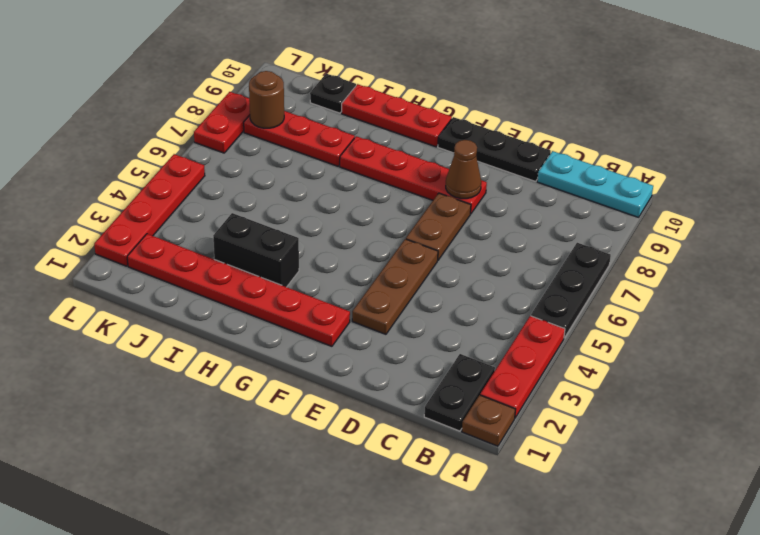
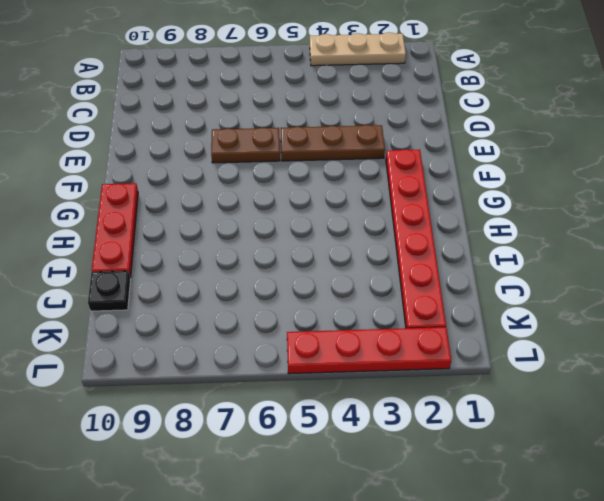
tan plate A2:A4 level 1 -> red plate A2:A4 level 1
none -> brown plate A1 level 1
none -> black plate A5:A7 level 1
none -> cyan plate A10:C10 level 1

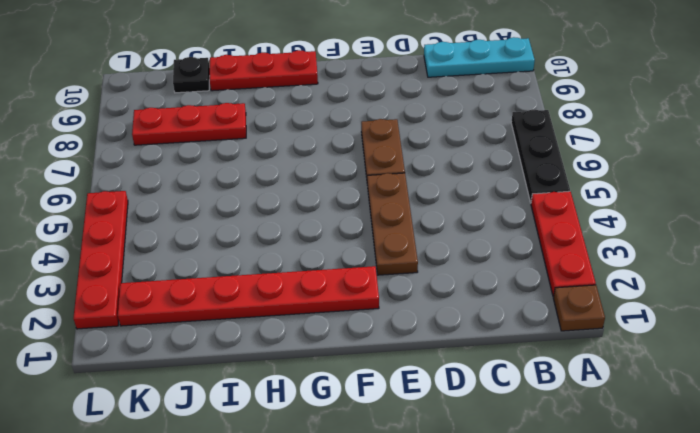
none -> black plate B1:B2 level 1
none -> black plate D10:F10 level 1
none -> red plate E8:H8 level 1

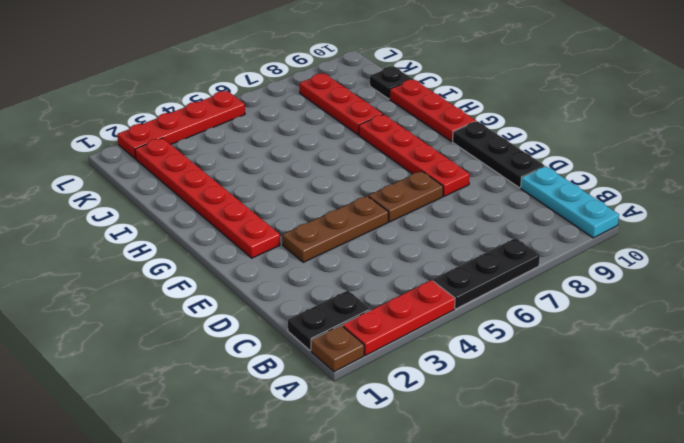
none -> black brick H3:I3 level 1
none -> red plate L7:L8 level 1
none -> brown cone E8 level 2

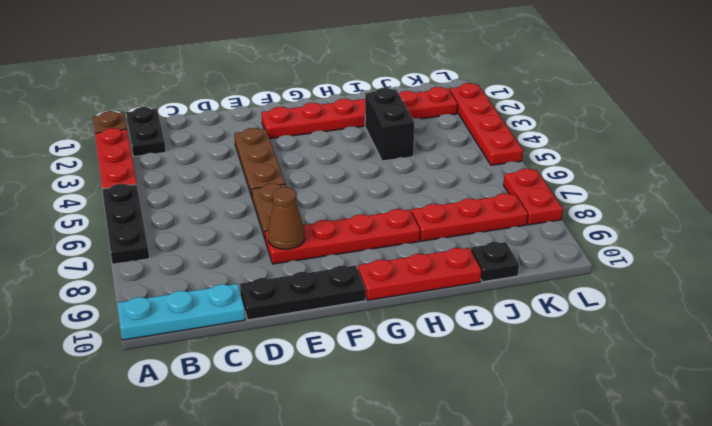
black brick I3:I4 level 1 -> black brick H3:I3 level 1
none -> brown round brick K8 level 2

